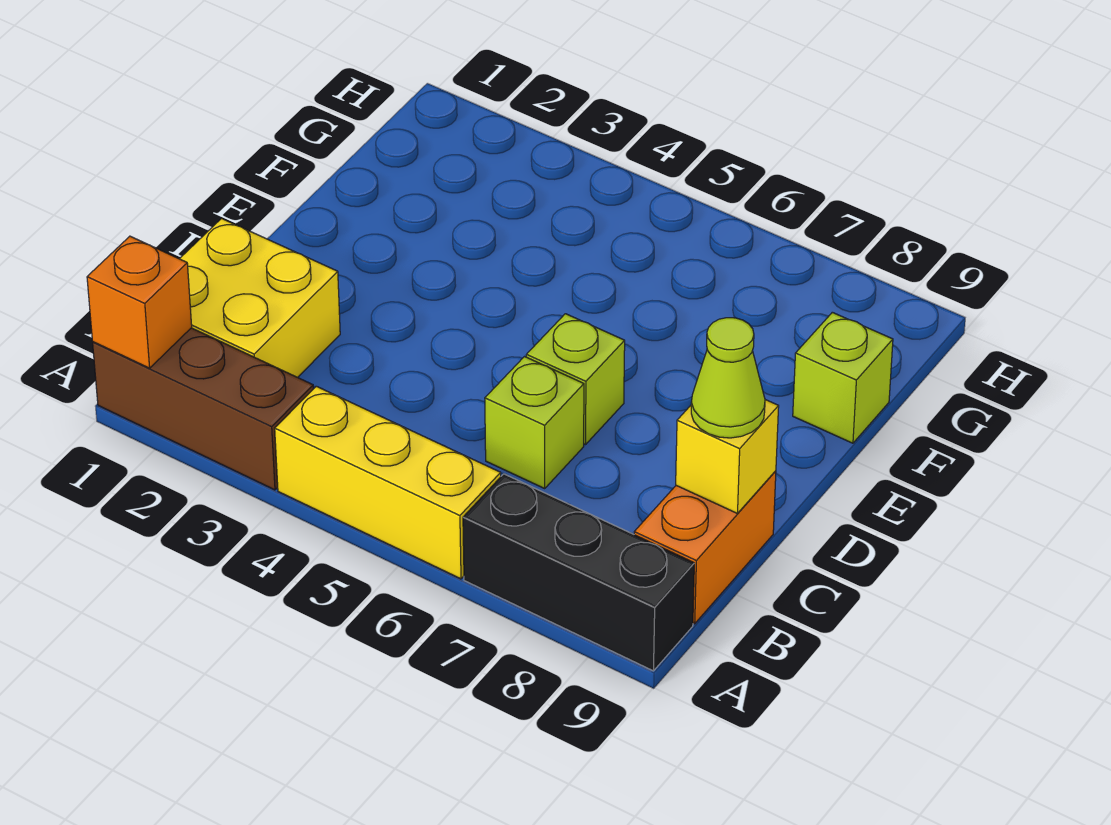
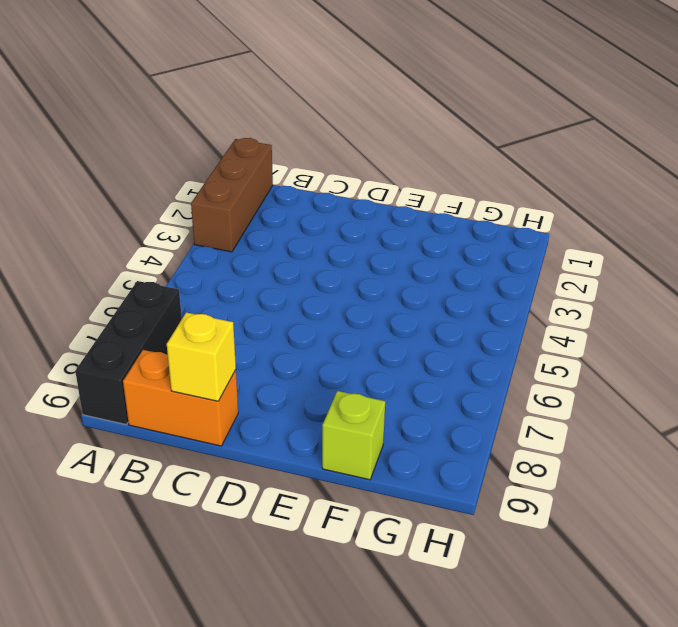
none -> yellow brick A4:A6 level 1
none -> yellow brick B1:C2 level 1

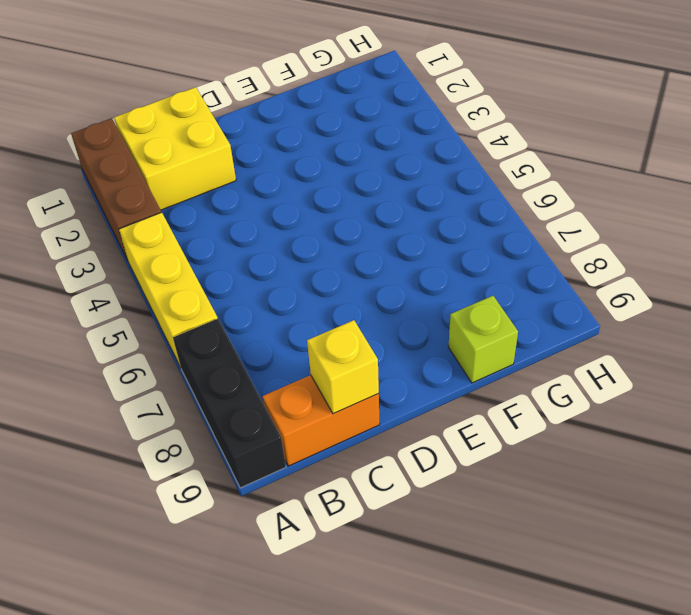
none -> lime brick C6 level 1
none -> lime brick D6 level 1

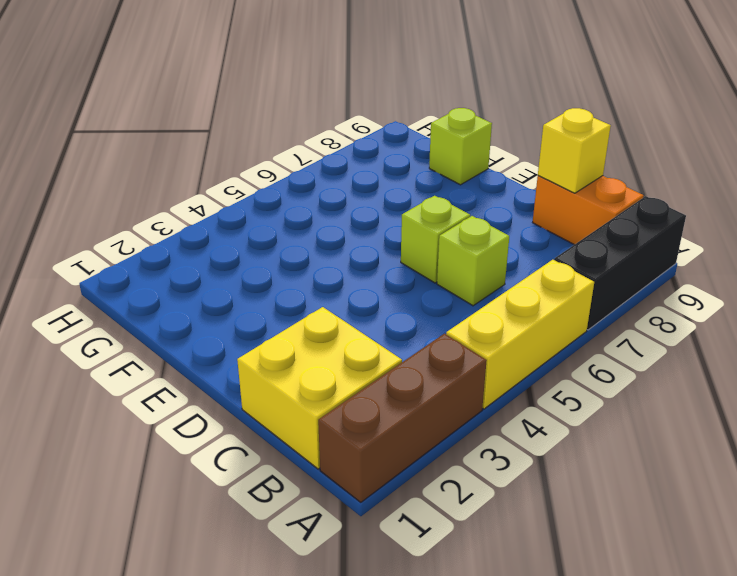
none -> orange brick A1 level 2
none -> lime cone C9 level 3

